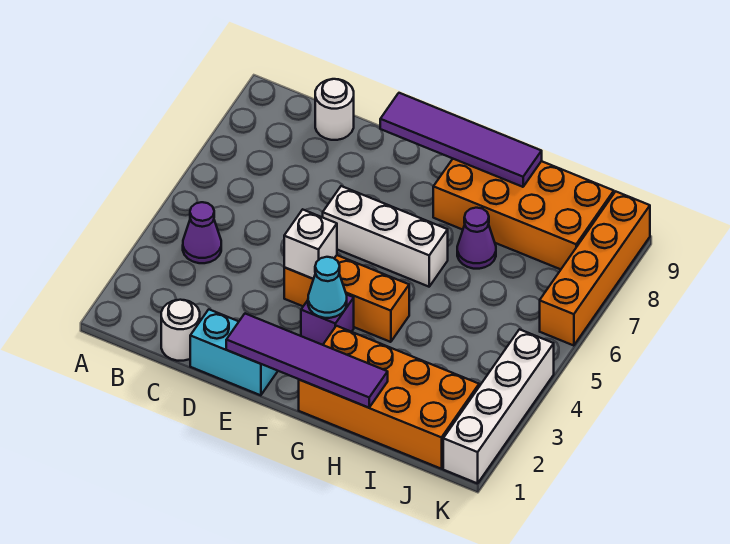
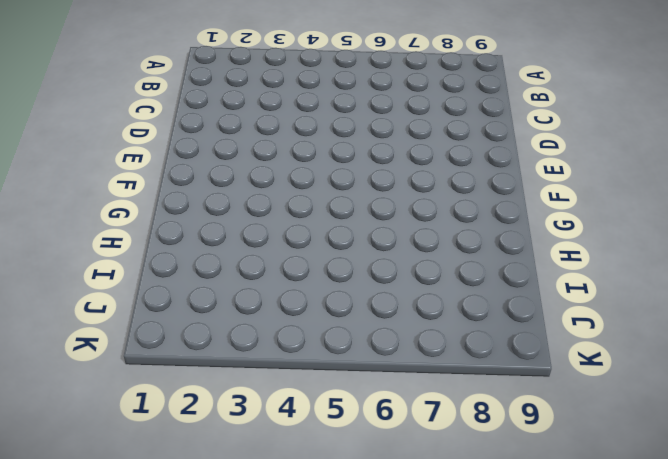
none -> purple cone B4 level 1
none -> white round brick C1 level 1
none -> white round brick C9 level 1

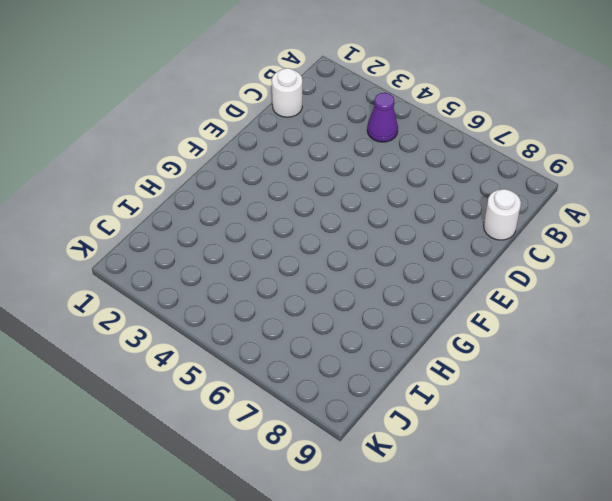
none -> cyan brick D1:E1 level 1
none -> orange brick E4:G4 level 1
none -> white brick E6:G6 level 1

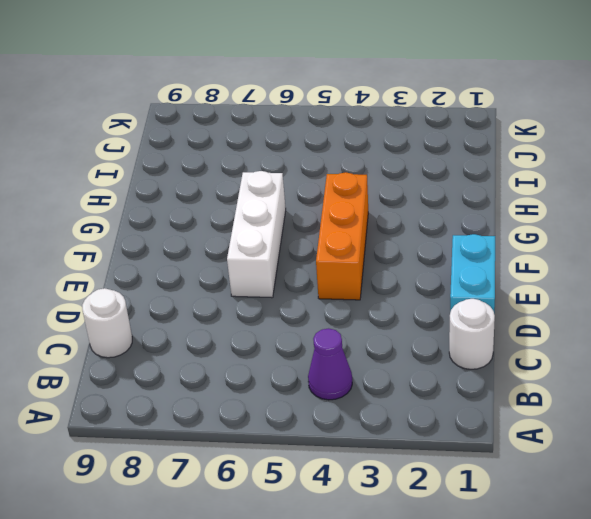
none -> purple brick F3 level 1
none -> orange brick G1:J2 level 1
none -> orange brick G8:J9 level 1

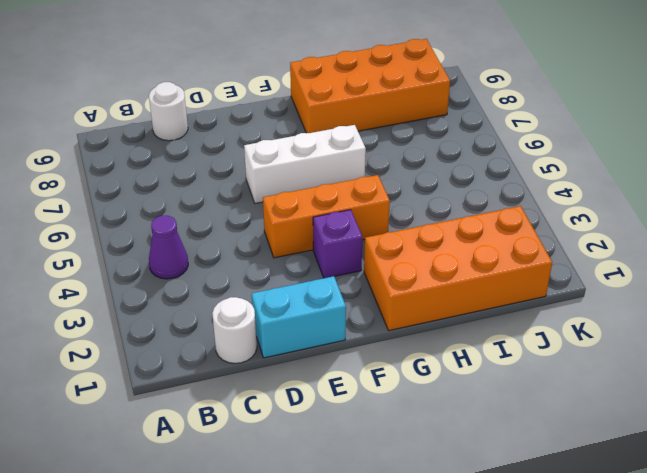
none -> purple cone H7 level 1
none -> white brick K1:K4 level 1
none -> orange brick K6:K9 level 1

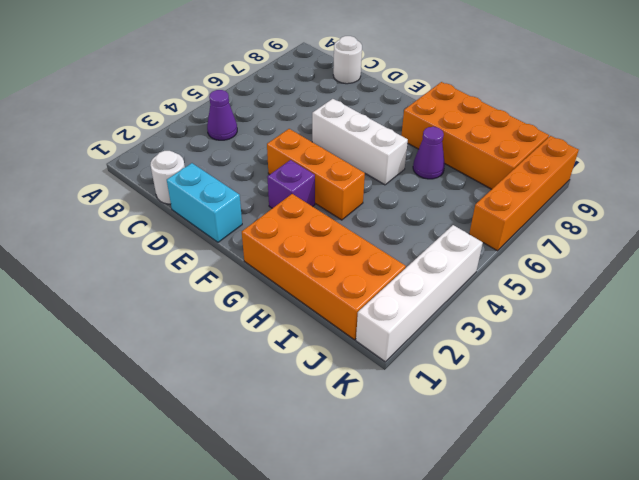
none -> purple tile E1:H1 level 2
none -> white brick E4 level 2
none -> purple tile E9:H9 level 2

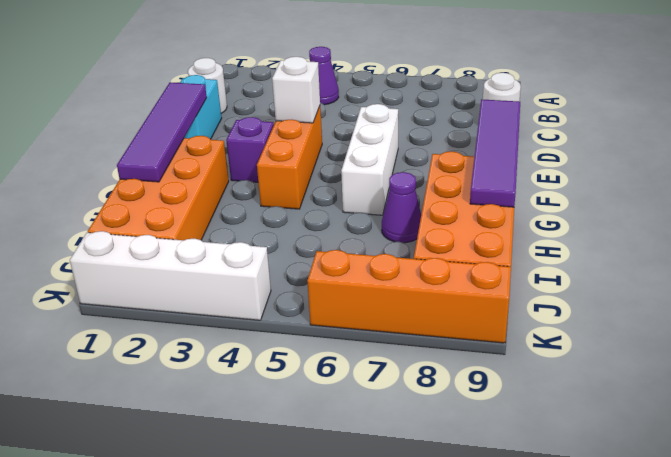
none -> cyan cone F3 level 2

